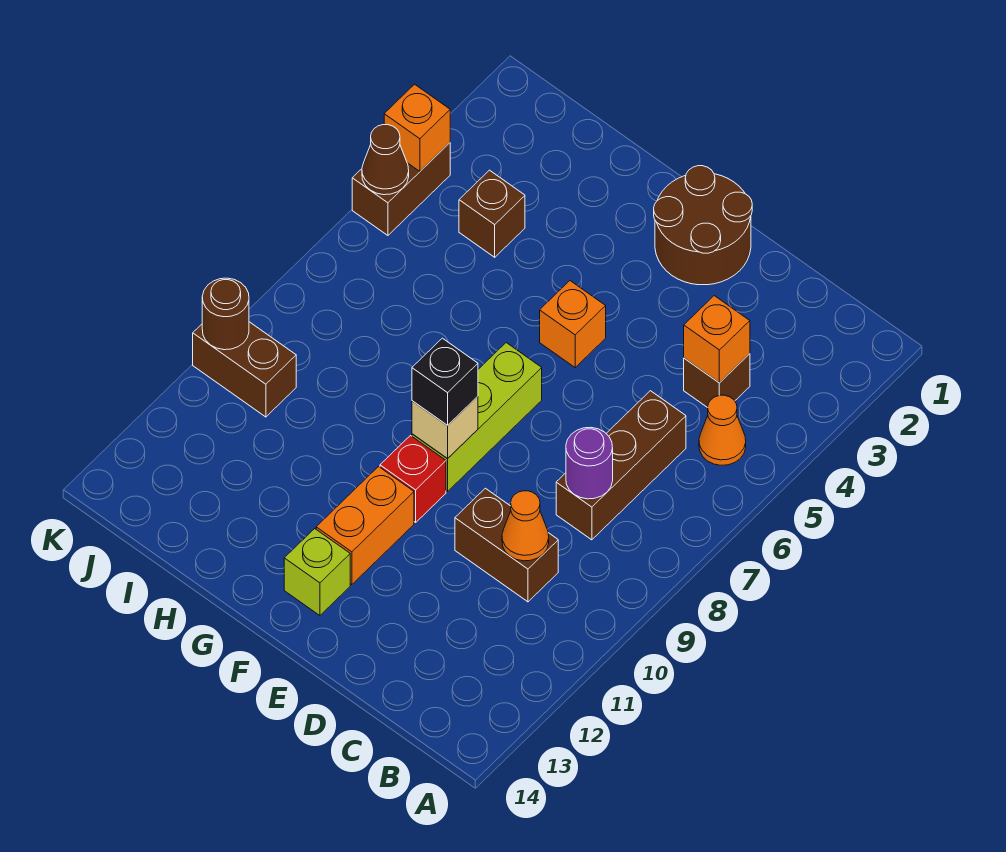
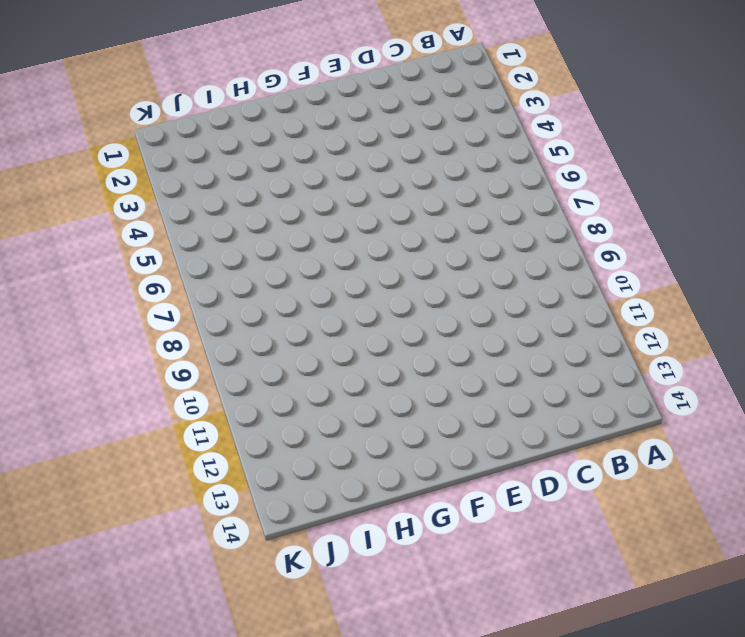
none -> orange cone B5 level 1
none -> brown brick C4 level 1
none -> brown brick C6:C8 level 1

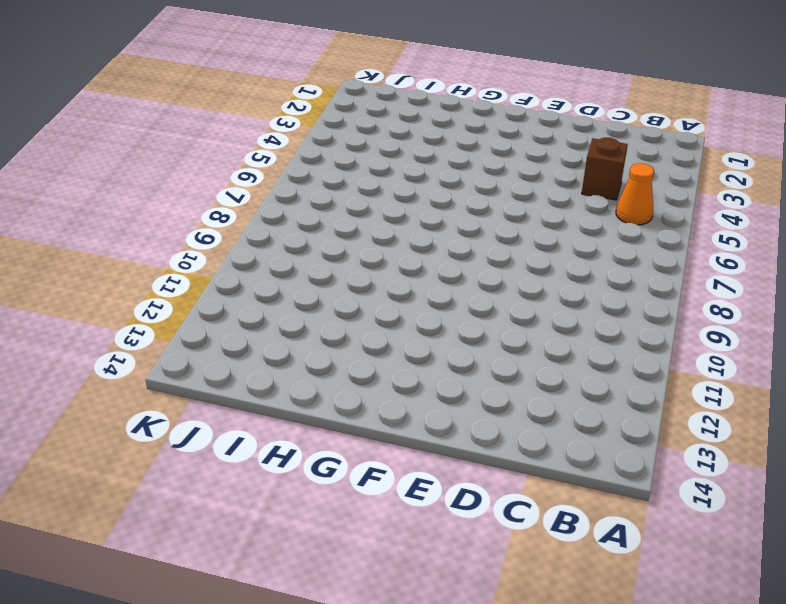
none -> brown brick C6:C8 level 1
none -> brown brick C10:D10 level 1
none -> brown round brick E1:F2 level 1

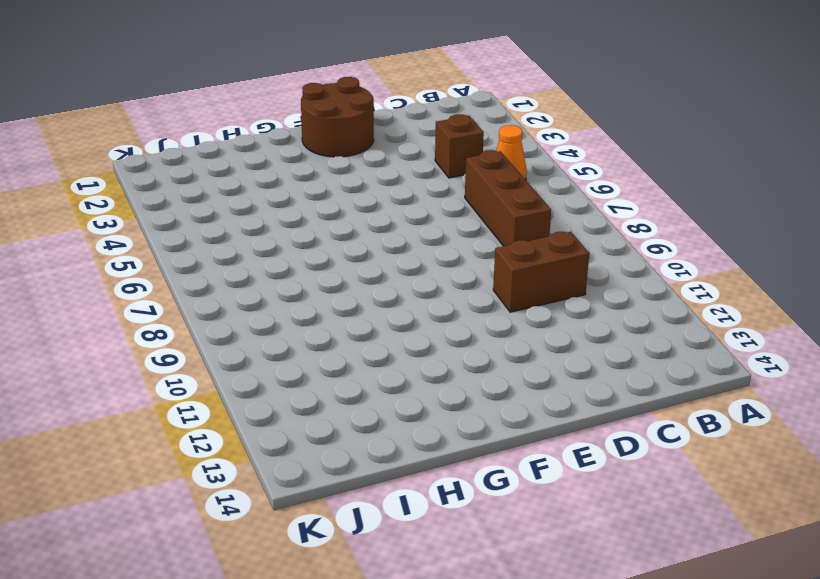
none -> orange brick F5 level 1
none -> lime brick F7:F9 level 1
none -> red brick F10 level 1

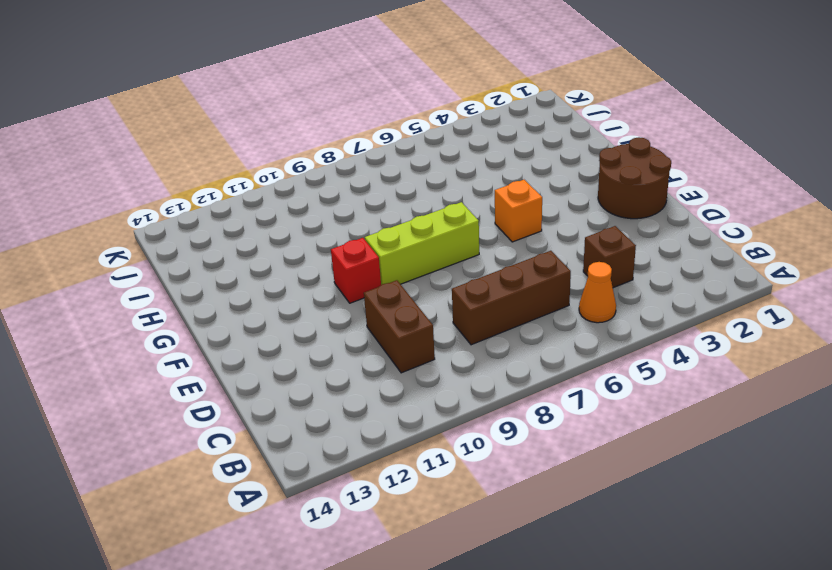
none -> orange brick F11:F12 level 1
none -> lime brick F13 level 1
none -> brown brick I4 level 1

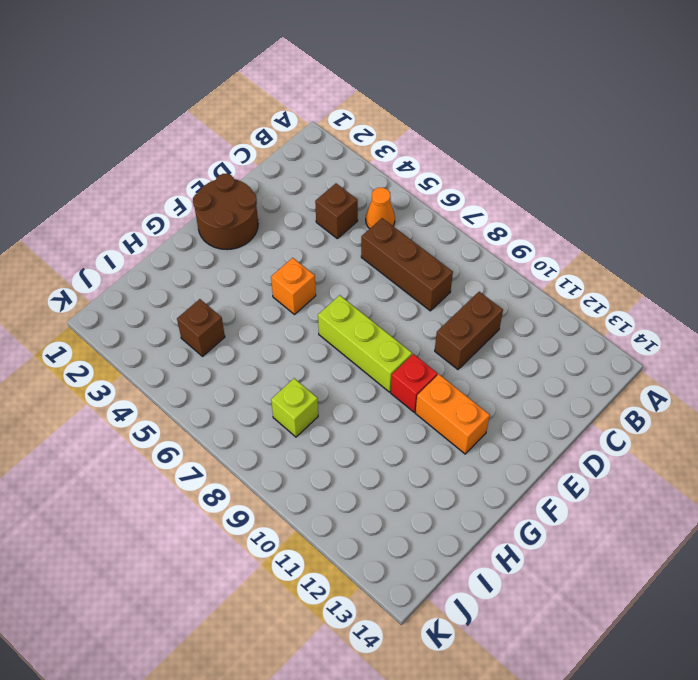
lime brick I8 level 1 -> lime brick F13 level 1
none -> brown brick J10:K10 level 1
none -> brown brick K4:K5 level 1
none -> orange brick C4 level 2

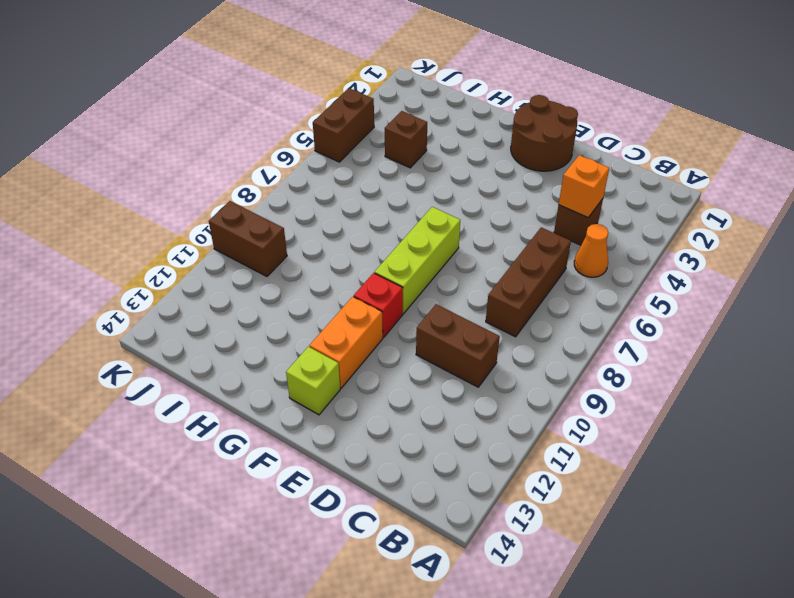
none -> orange brick F5 level 1
none -> purple round brick C8 level 2
none -> orange cone C10 level 2

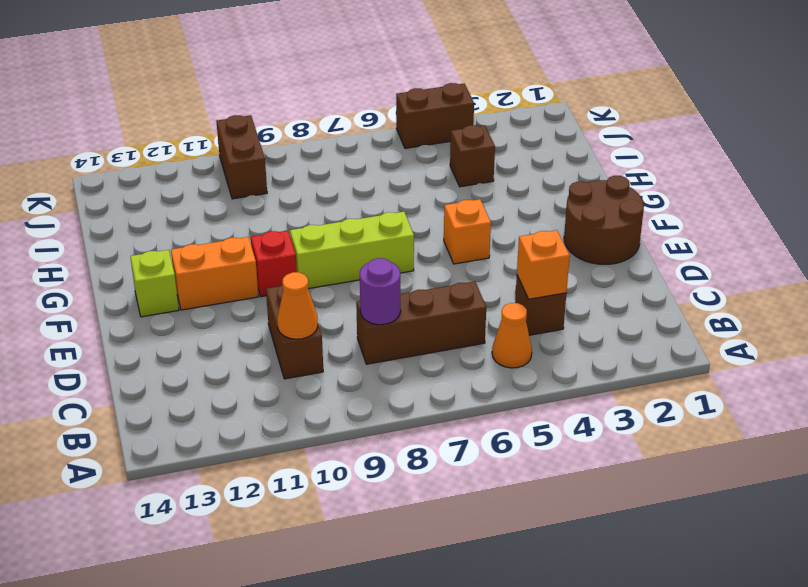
none -> tan brick F9 level 2
none -> orange brick K4 level 2
none -> brown cone K5 level 2

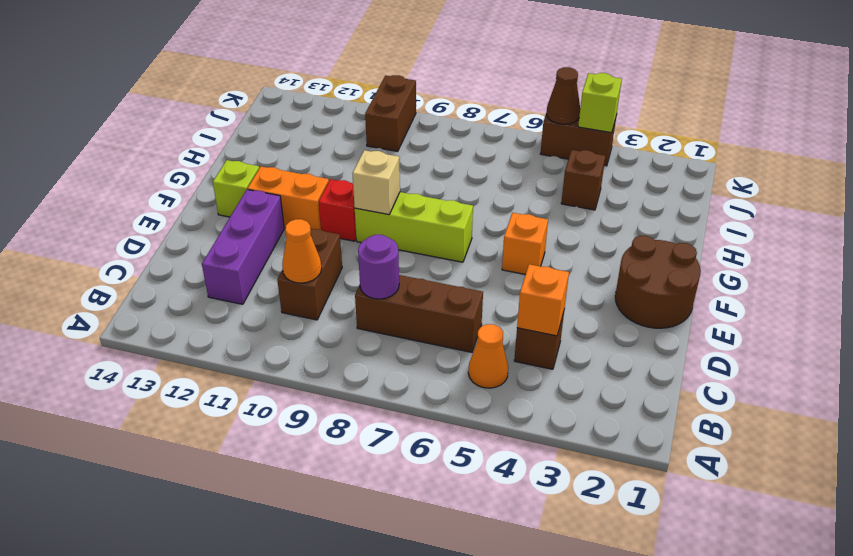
purple brick C12:E12 level 1 -> none
lime brick K4 level 2 -> orange brick K4 level 2
none -> brown round brick K10 level 2
none -> black brick F9 level 3

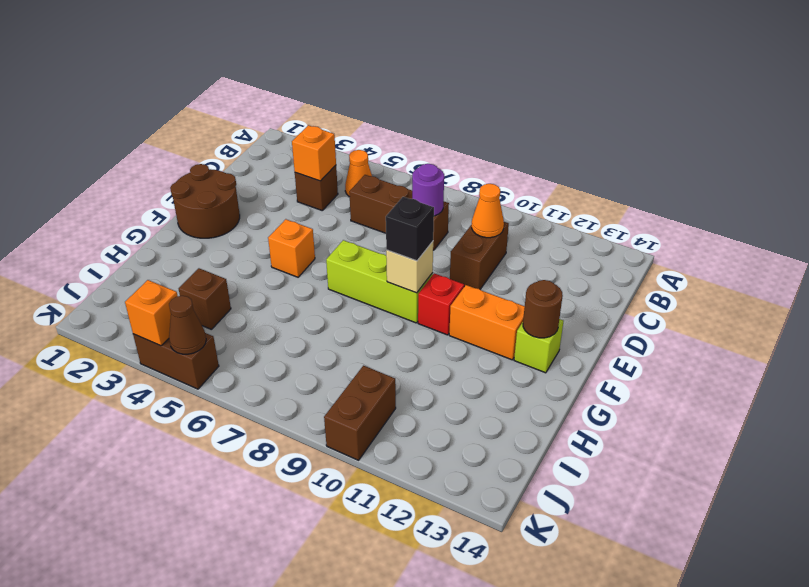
brown round brick F13 level 2 -> brown round brick K10 level 2

